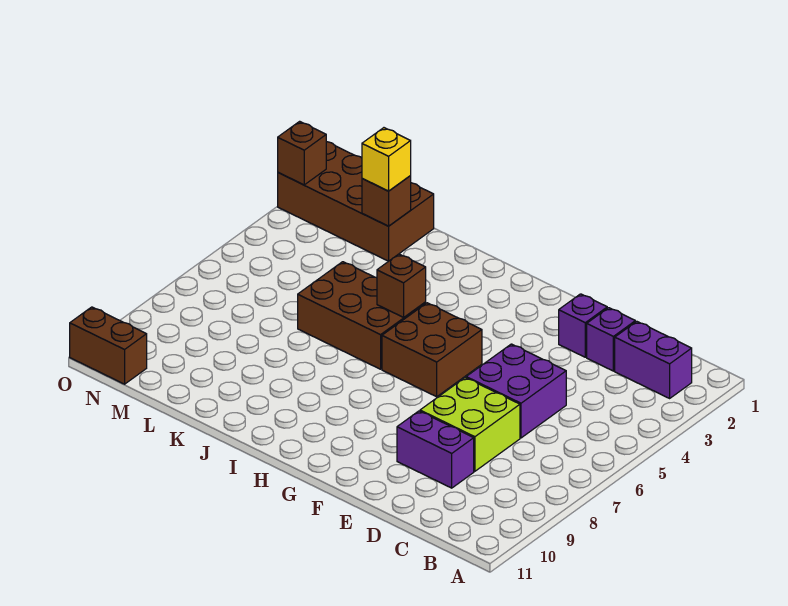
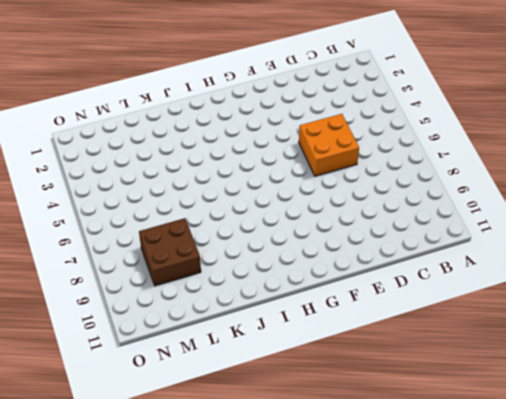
orange brick D5:E6 level 1 -> purple brick D5:E6 level 1
brown brick L8:M9 level 1 -> brown brick G5:H6 level 1
none -> purple brick B2:C2 level 1
none -> purple brick D2 level 1
none -> lime brick D7:E8 level 1

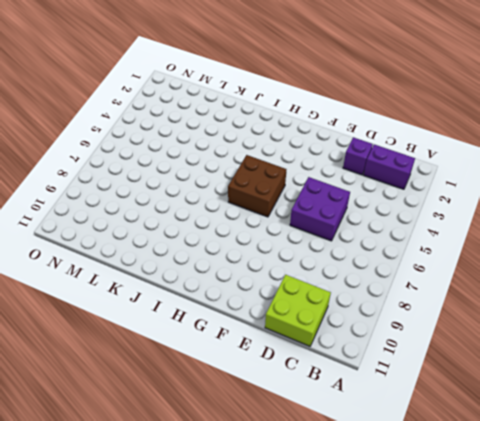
lime brick C10:D11 level 1 -> lime brick D7:E8 level 1
none -> purple brick D9:E9 level 1
none -> purple brick E2 level 1
none -> brown brick I5:K6 level 1

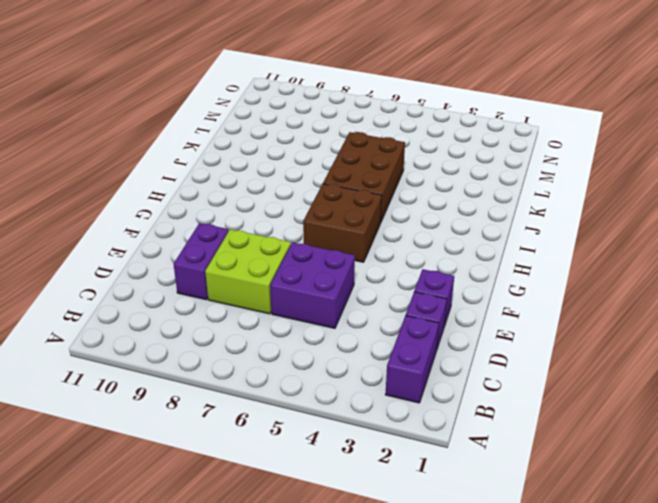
none -> brown brick L1:O2 level 1
none -> brown brick N11:O11 level 1
none -> brown brick I5 level 2

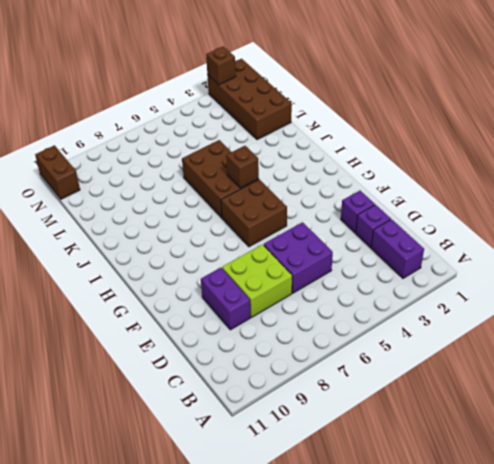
none -> brown brick L2 level 2
none -> yellow brick L2 level 3

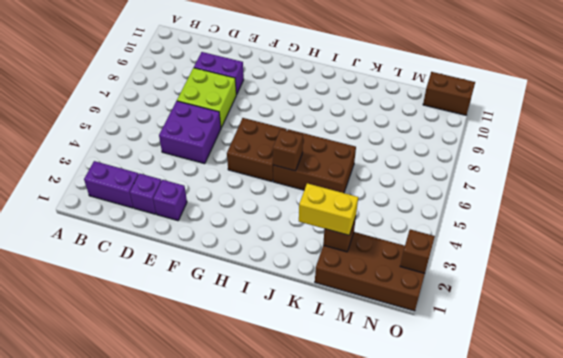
yellow brick K2:L2 level 3 -> yellow brick L2 level 3

